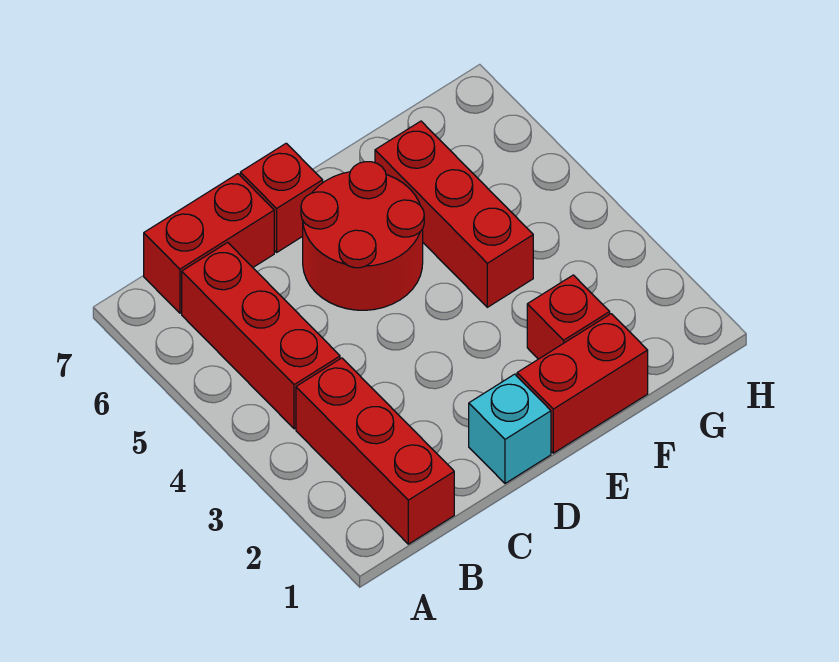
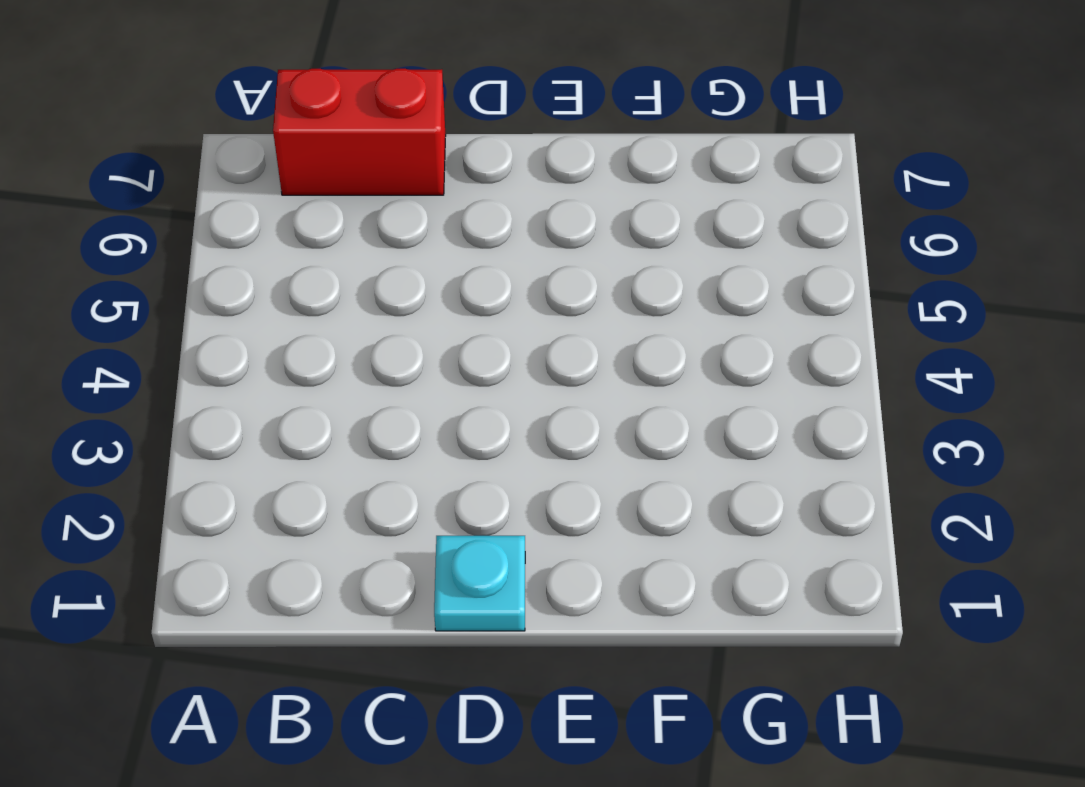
cyan plate D1 level 1 -> cyan brick D1 level 1
none -> red brick B1:B3 level 1
none -> red brick B4:B6 level 1

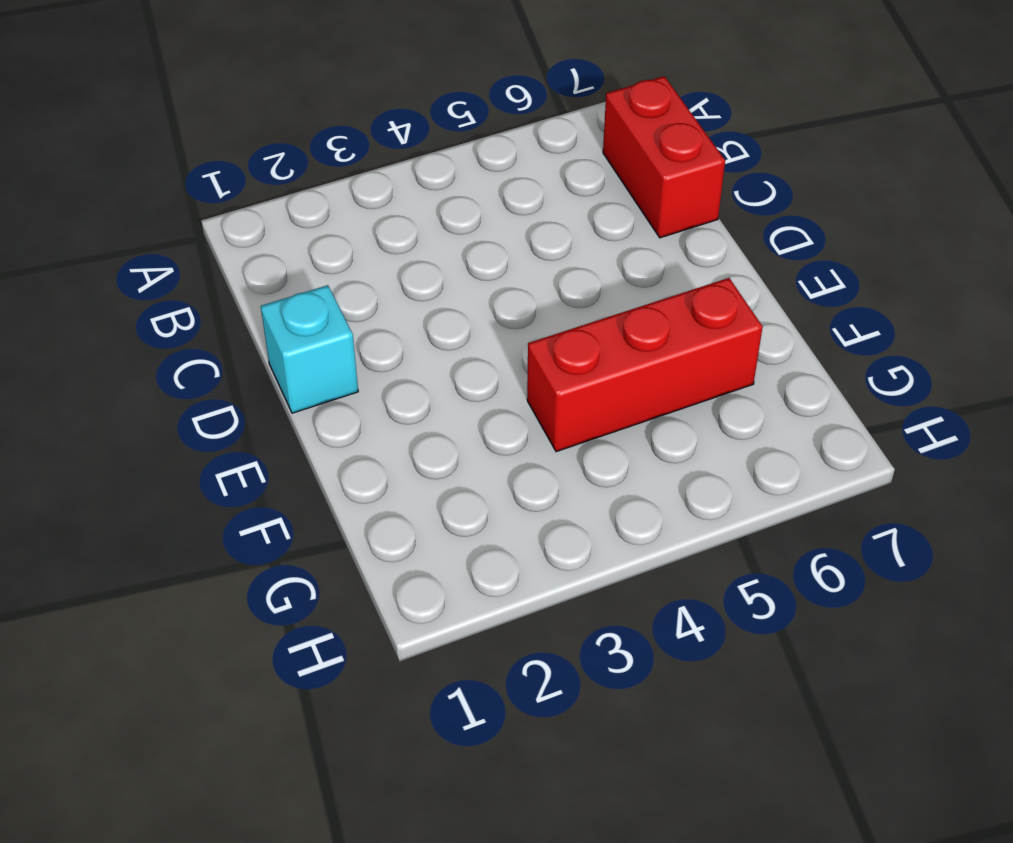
none -> red brick B1:B3 level 1
none -> red brick B4:B6 level 1

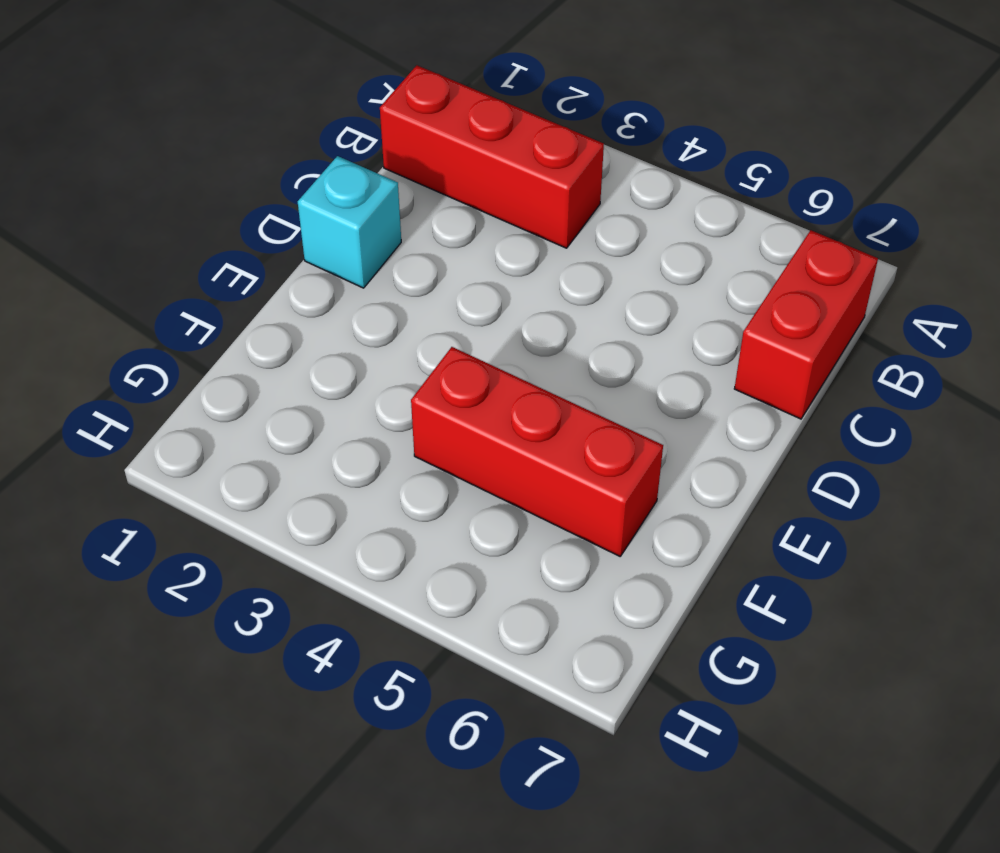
none -> red brick B4:B6 level 1
none -> red round brick D5:E6 level 1

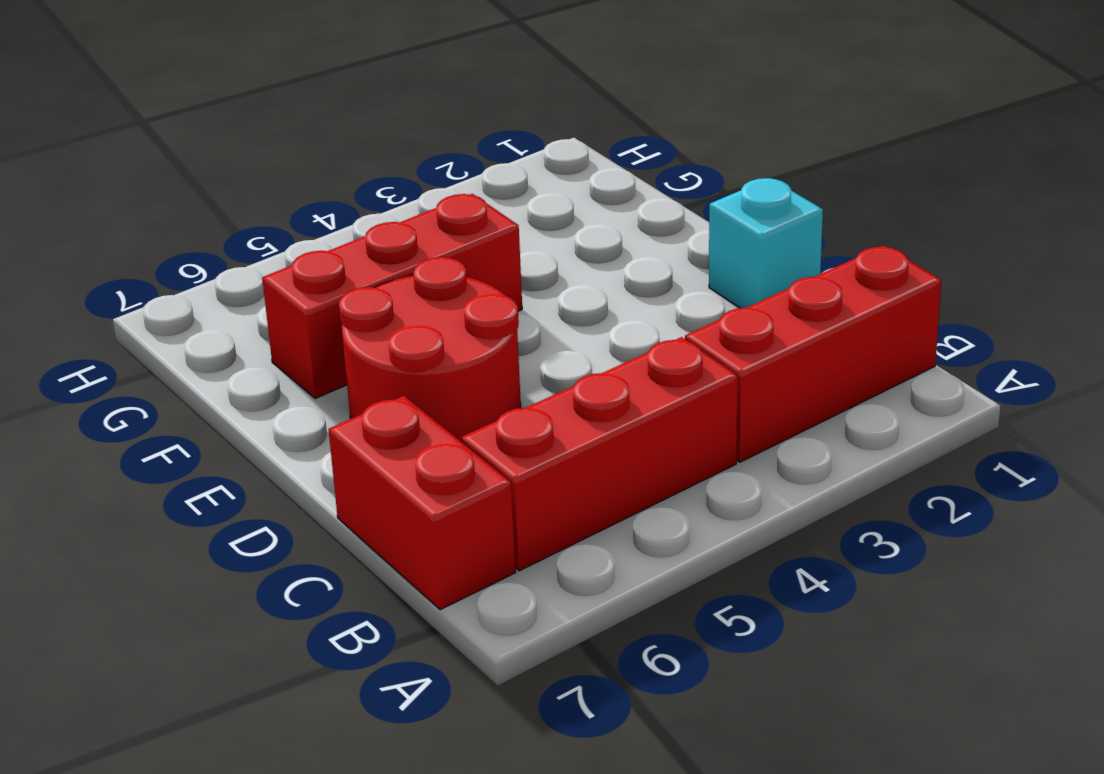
none -> red brick D7 level 1
none -> red brick E1:F1 level 1

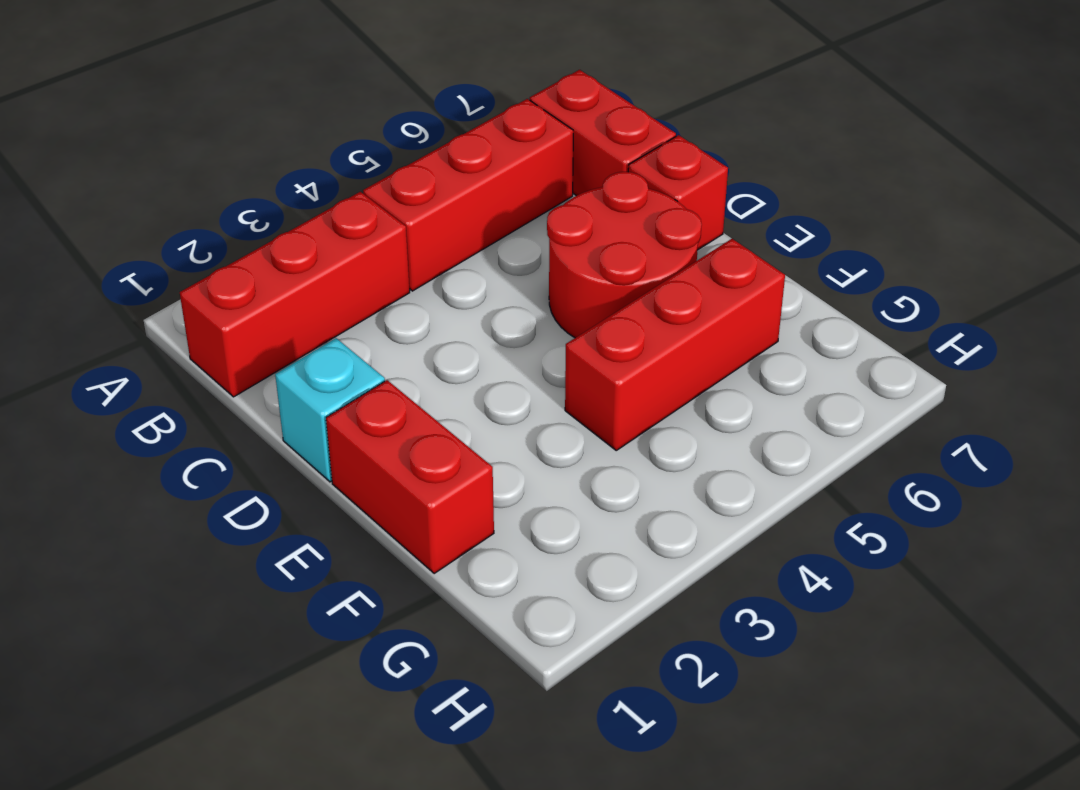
none -> red brick F2 level 1

